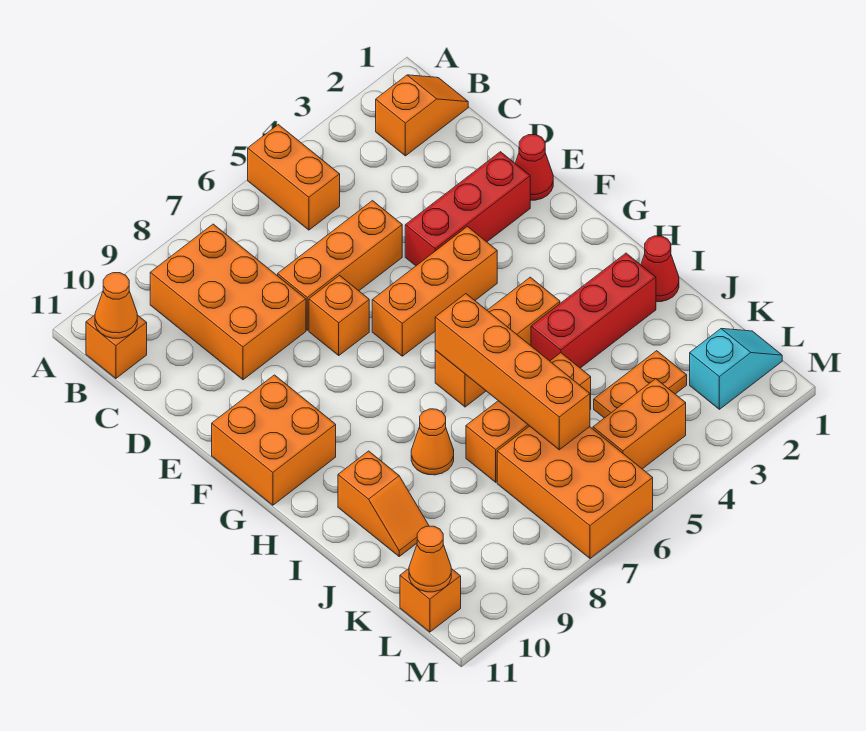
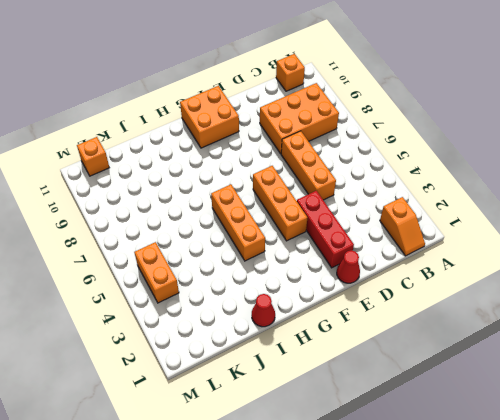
none -> orange brick A5:B5 level 1
none -> orange brick E7 level 1
none -> red brick I2:I4 level 1

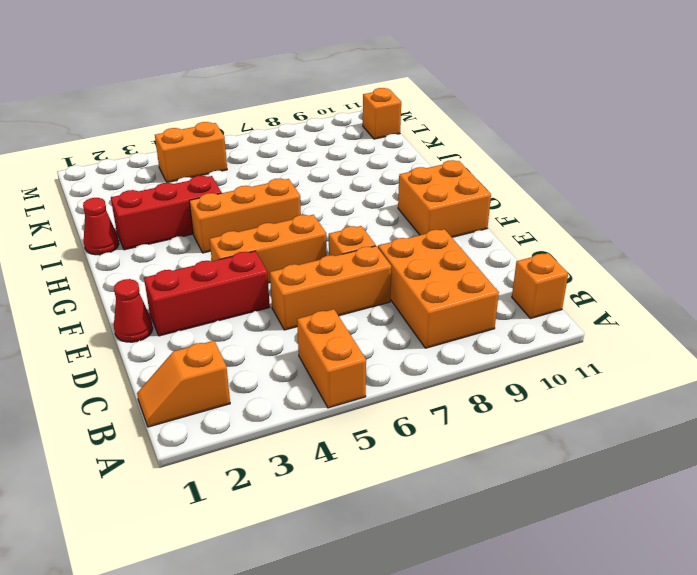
none -> orange cone I8 level 1
none -> orange slope I10:J10 level 1 top I
none -> orange brick J5:J7 level 1

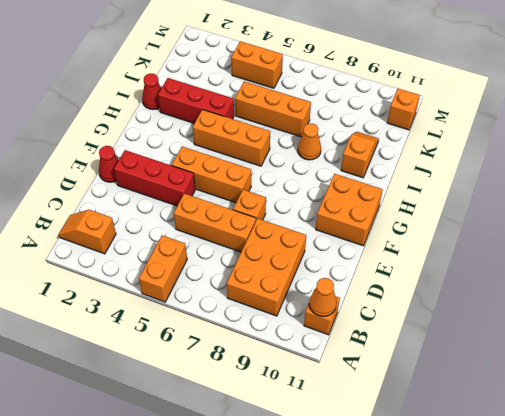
none -> orange plate K3:K4 level 1
none -> orange brick K6:M7 level 1
none -> cyan slope L1:L2 level 1 top 2

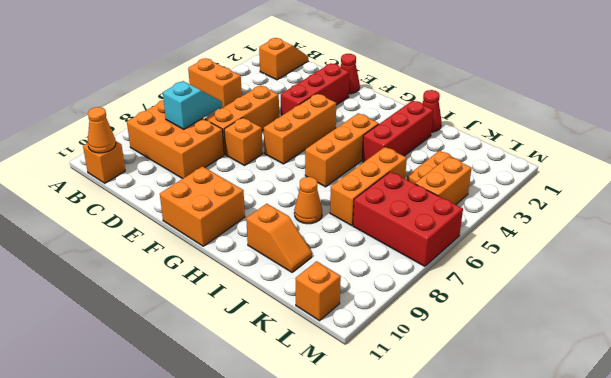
cyan slope C7:C8 level 2 top 8 -> cyan slope L1:L2 level 1 top 2
red brick K6:M7 level 1 -> orange brick K6:M7 level 1
none -> orange brick H6:K6 level 2
none -> orange cone L11 level 2

